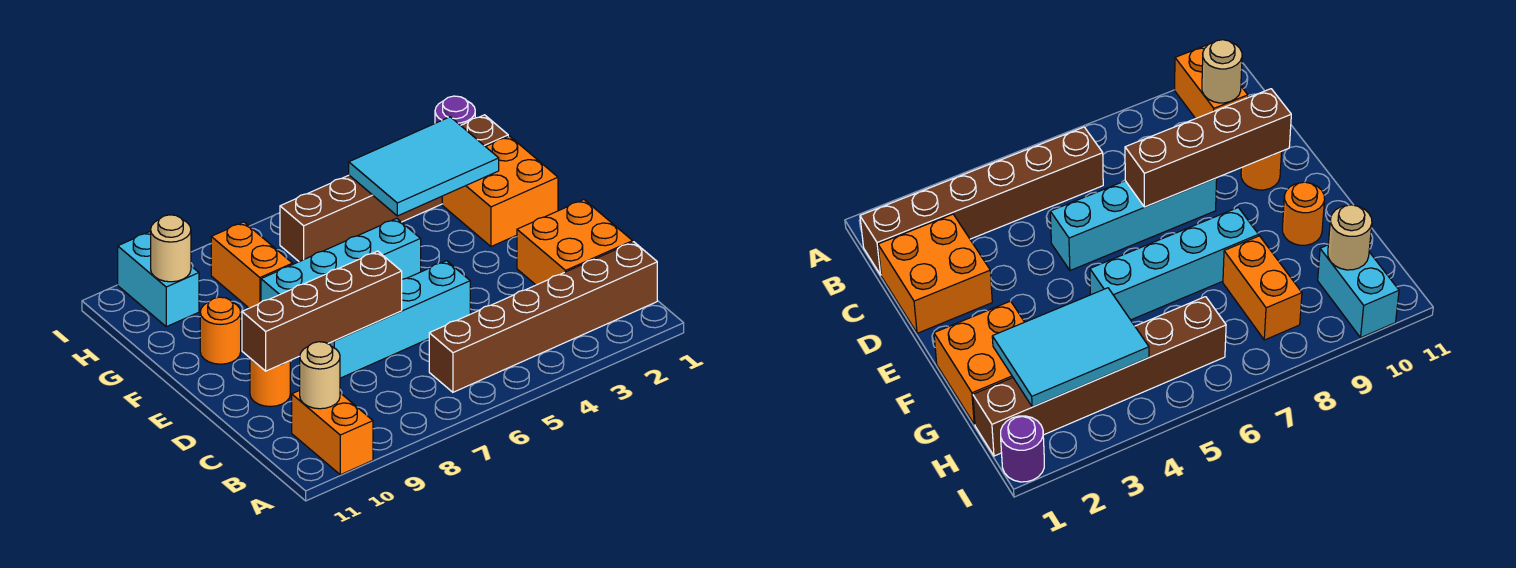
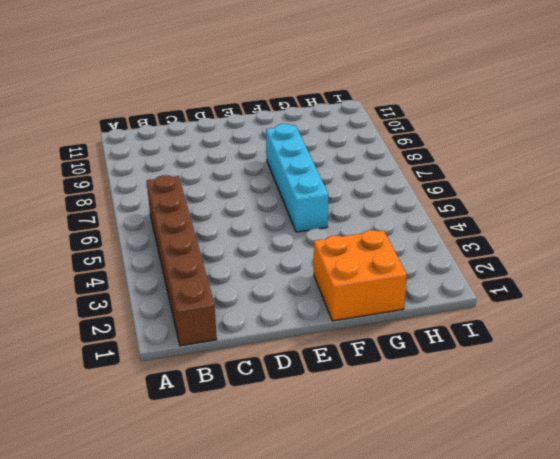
none -> orange brick A10:B10 level 1
none -> orange brick C1:D2 level 1
none -> cyan brick D5:D8 level 1

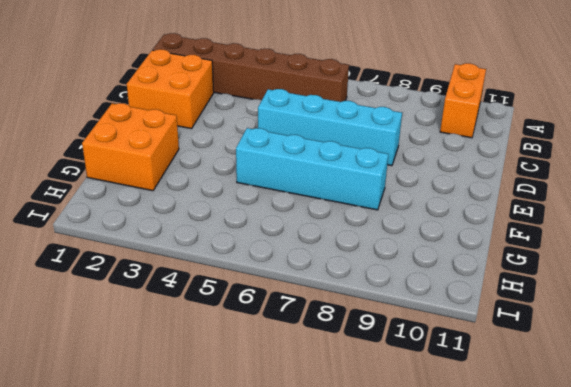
none -> orange round brick D10 level 1
none -> orange round brick F10 level 1
none -> orange brick G8:H8 level 1

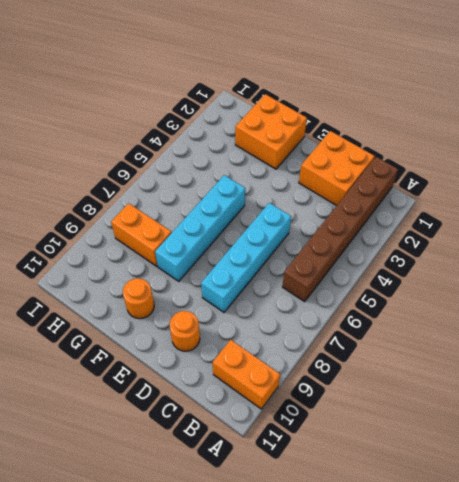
none -> brown brick H1:H6 level 1
none -> cyan brick H10:I10 level 1
none -> purple round brick I1 level 1

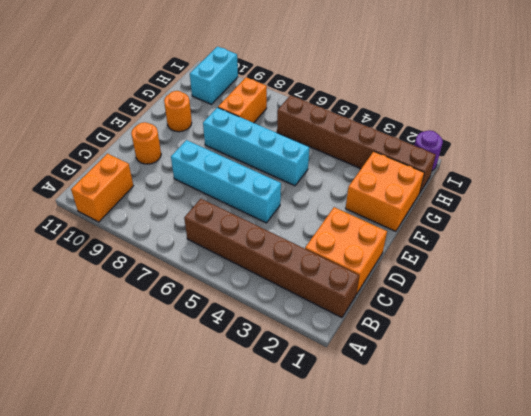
none -> tan round brick B10 level 2
none -> brown brick D7:D10 level 2
none -> cyan tile G2:H4 level 2

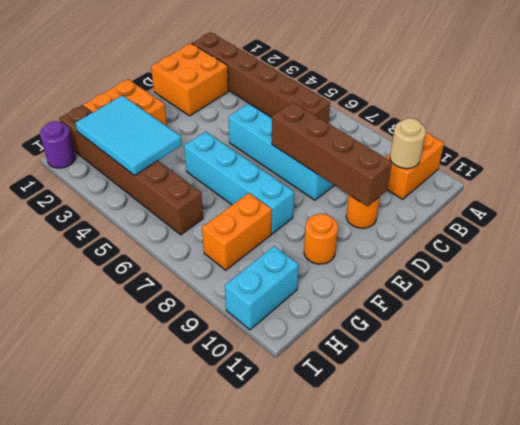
none -> tan round brick H10 level 2

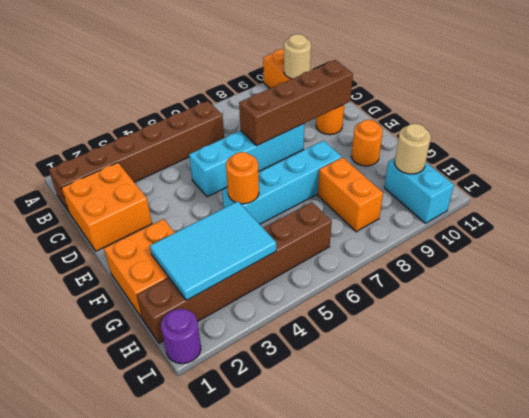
orange round brick F5 level 2 -> none

